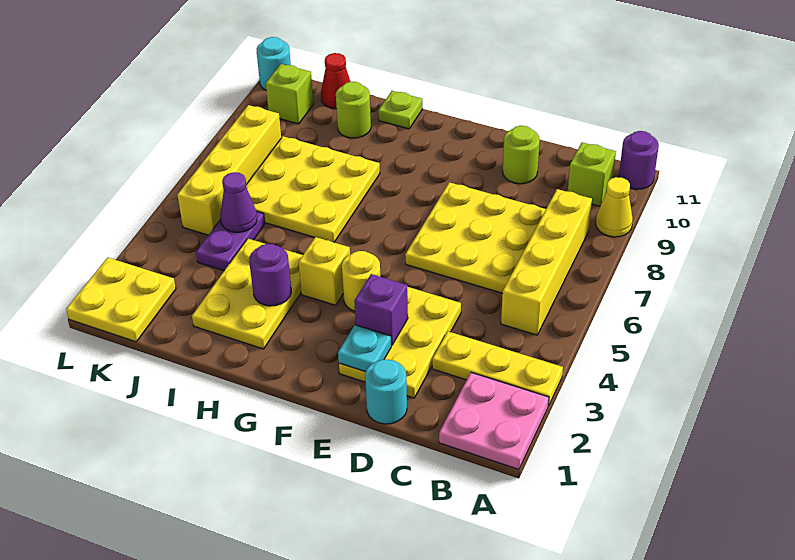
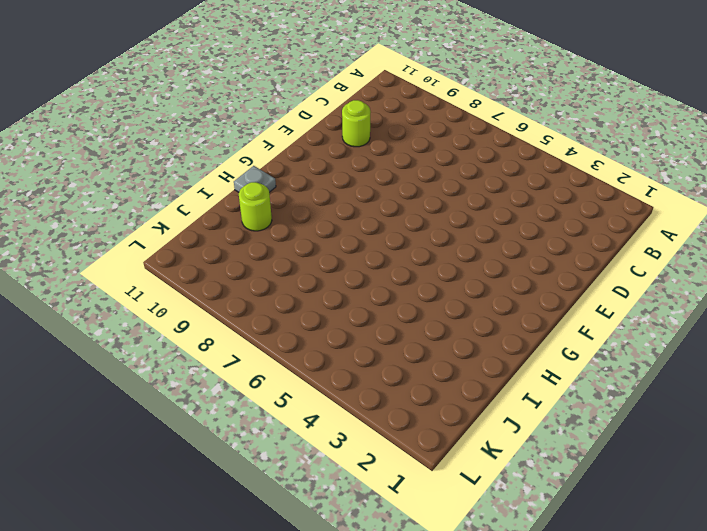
grey plate H11 level 1 -> lime plate H11 level 1
none -> pink plate A1:B2 level 1
none -> yellow plate A3:C3 level 1
none -> yellow cone A9 level 1

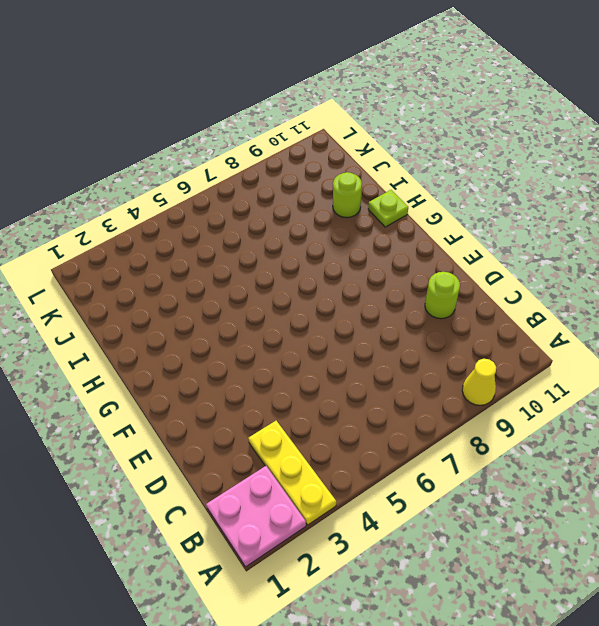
none -> purple round brick A11 level 1
none -> yellow brick B5:B8 level 1
none -> lime brick B10 level 1

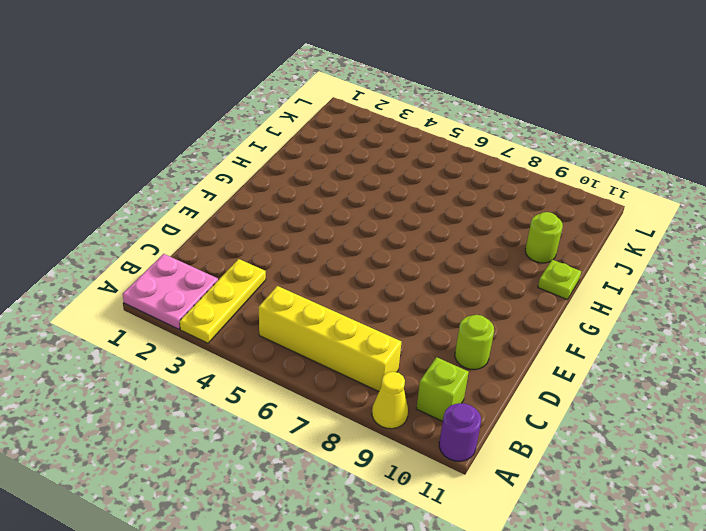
none -> yellow plate C6:E8 level 1
none -> cyan round brick D1 level 1
none -> yellow plate D2:E4 level 1

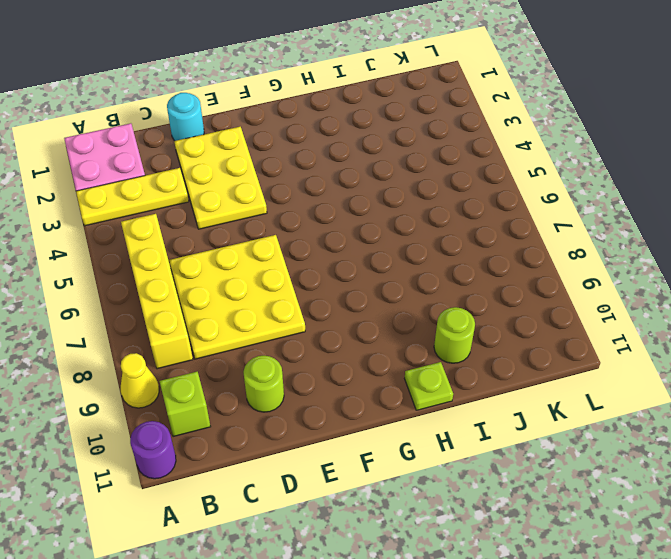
none -> yellow round brick F4 level 1
none -> yellow brick G4 level 1
none -> yellow plate H2:I4 level 1

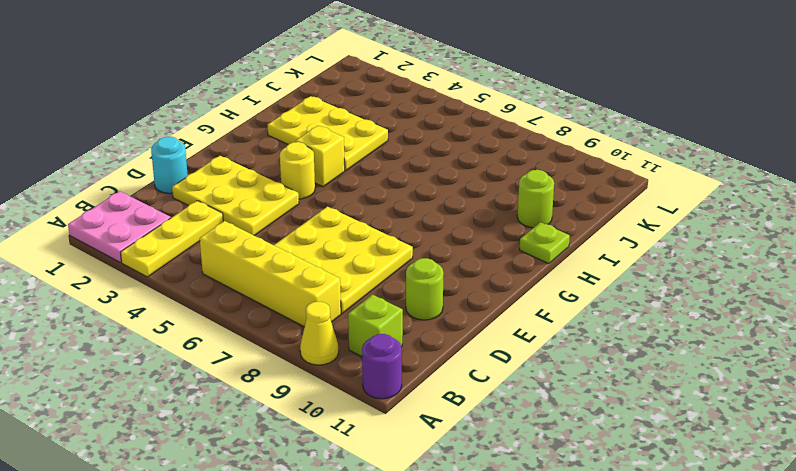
none -> yellow plate H6:J8 level 1
none -> purple plate J4:J5 level 1
none -> red cone J11 level 1

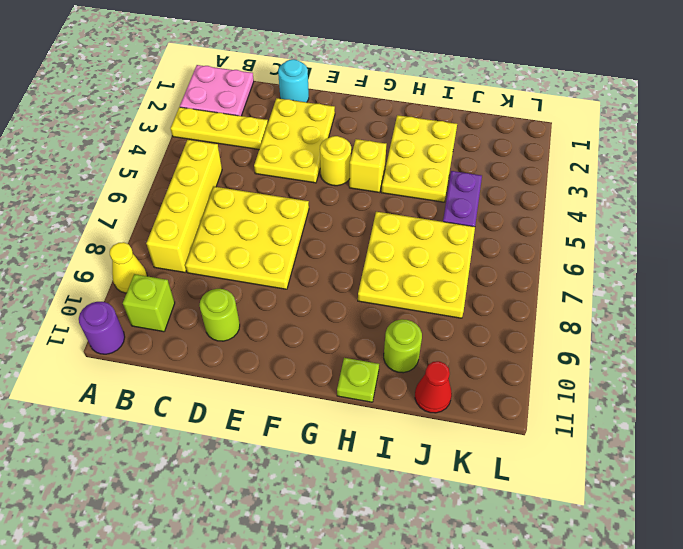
none -> yellow plate K1:L2 level 1
none -> yellow brick K5:K8 level 1
none -> lime brick K10 level 1

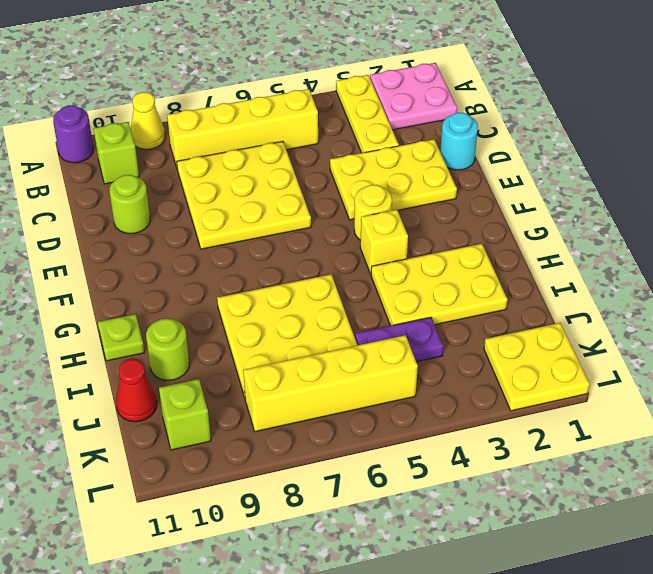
none -> cyan round brick L11 level 1
none -> cyan plate E2 level 2
none -> purple brick E3 level 2

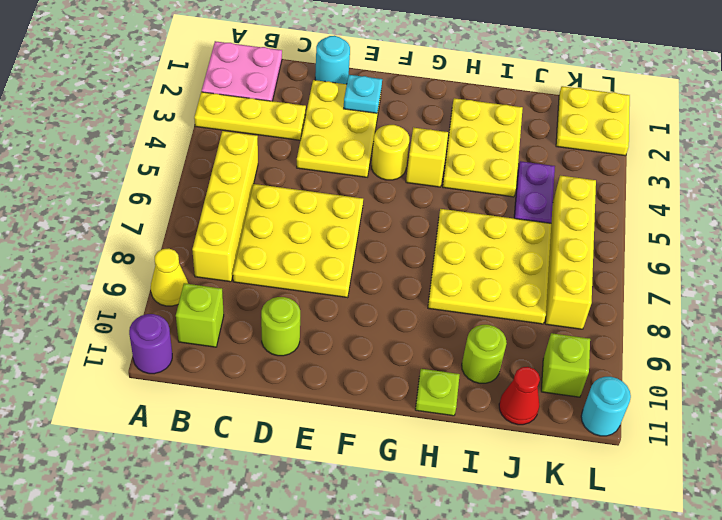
none -> purple brick E3 level 2
none -> purple round brick H3 level 2
none -> purple cone J5 level 2

